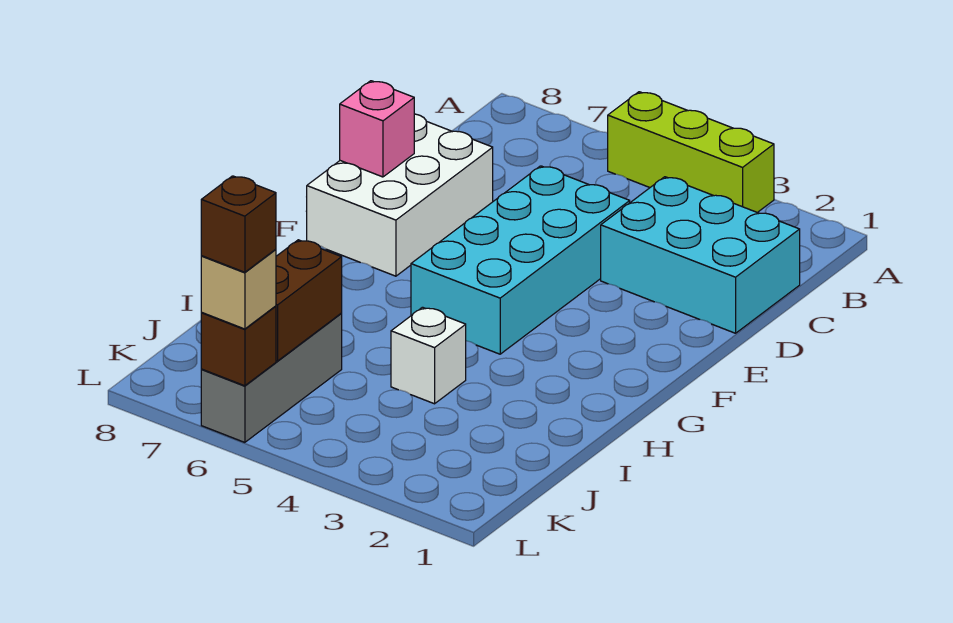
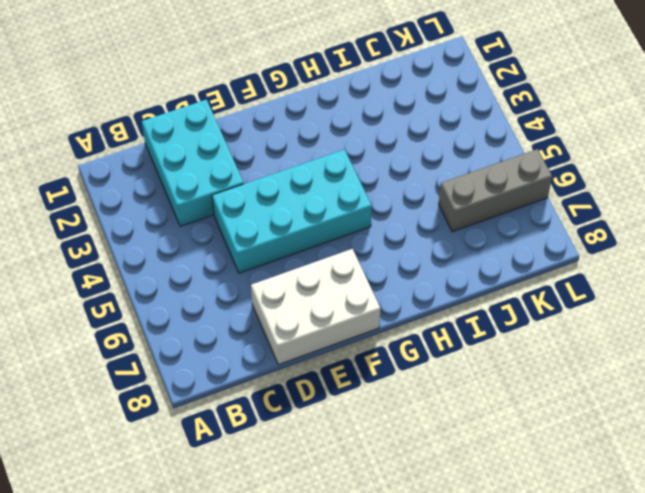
none -> lime brick A3:A5 level 1
none -> white brick I4 level 1

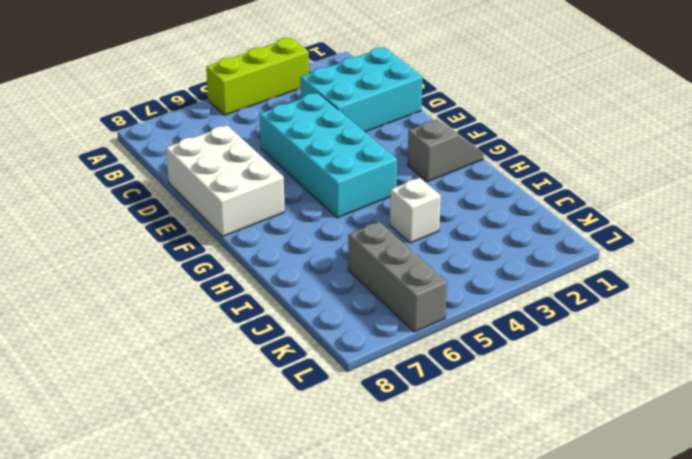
grey slope G1:G2 level 1 top 2 -> none
none -> pink brick E8 level 2
none -> brown brick J6:K6 level 2

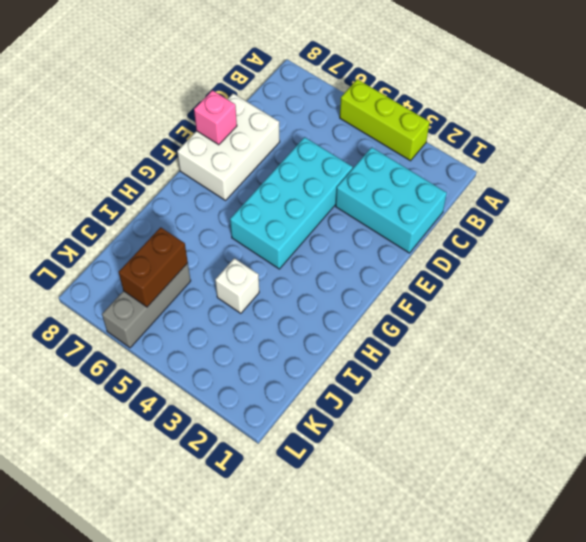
none -> brown brick L6 level 2
none -> tan brick L6 level 3

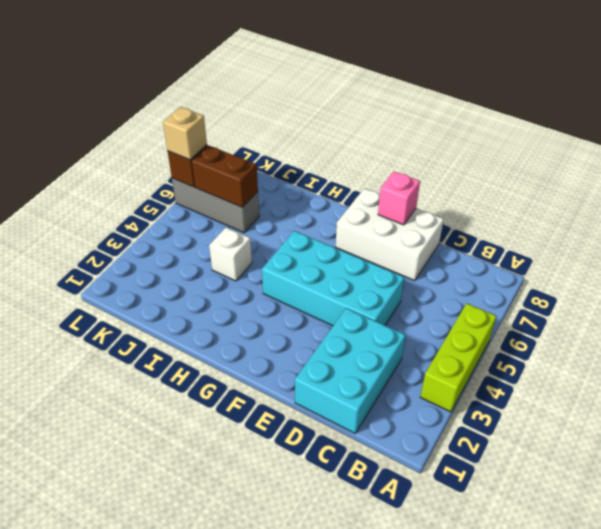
none -> brown brick L6 level 4

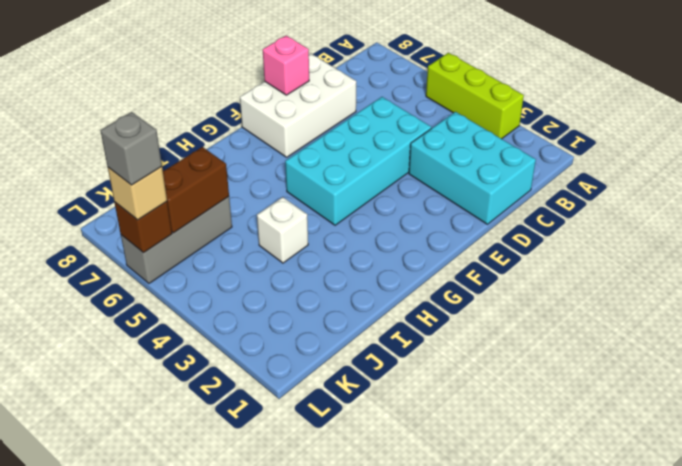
grey brick L6 level 4 -> brown brick L6 level 4

